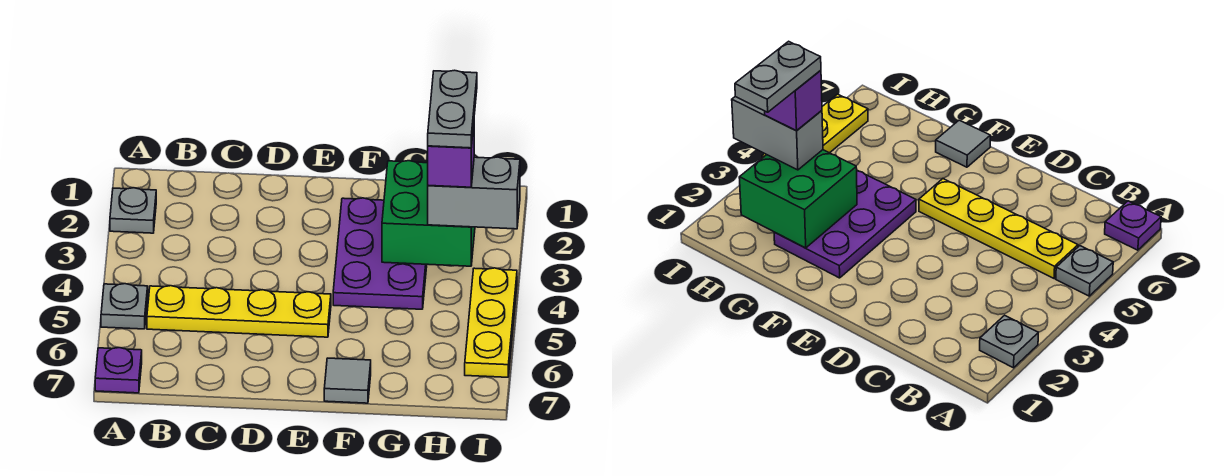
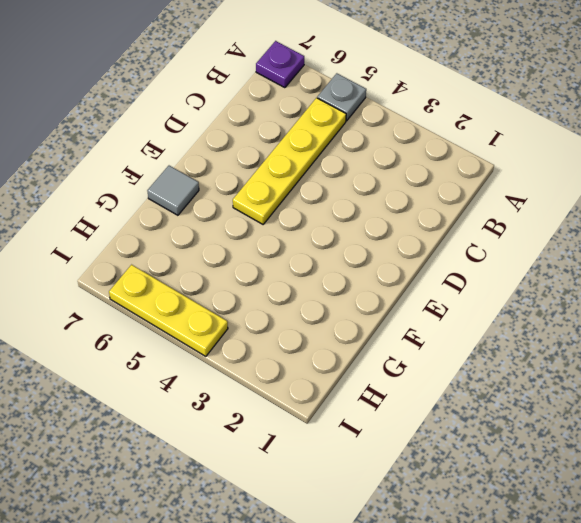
none -> grey plate A2 level 1
none -> purple plate F2:G4 level 1

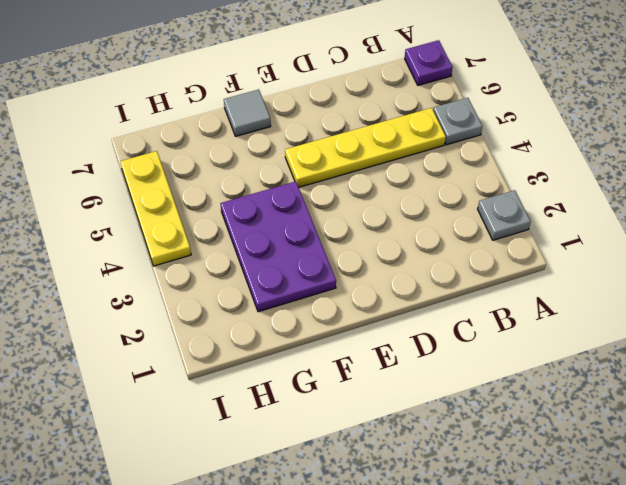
none -> green brick G2:H3 level 2
none -> grey brick H3:I3 level 3

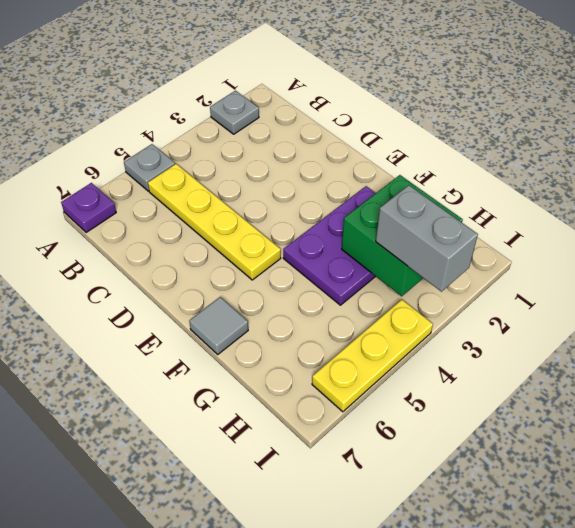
none -> purple brick H3 level 4
none -> grey plate H2:H3 level 5

